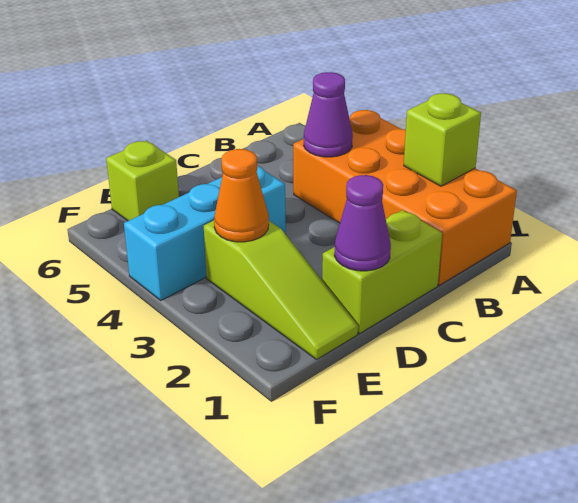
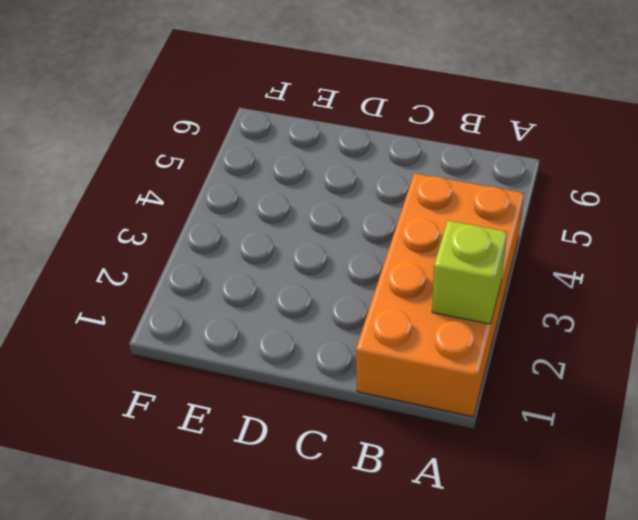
none -> lime brick C1:D1 level 1
none -> cyan brick D4:F4 level 1

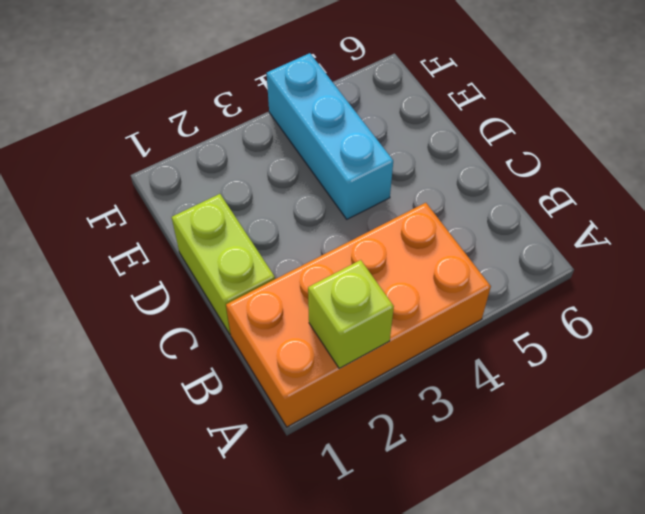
none -> lime slope E1:E3 level 1 top 3
none -> lime brick E6 level 1

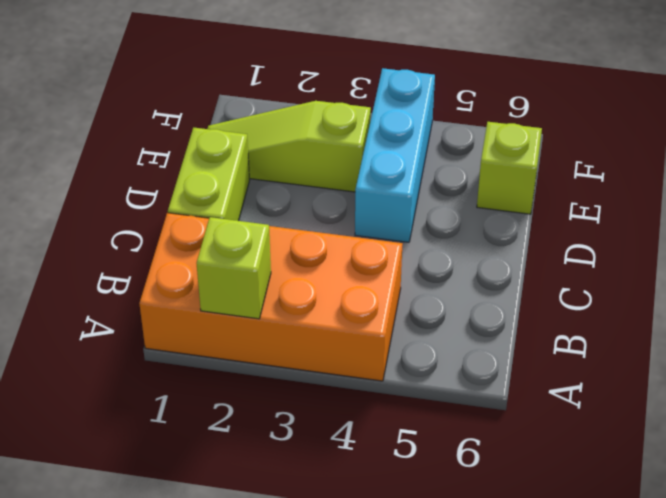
none -> purple cone B4 level 2
none -> purple cone D1 level 2

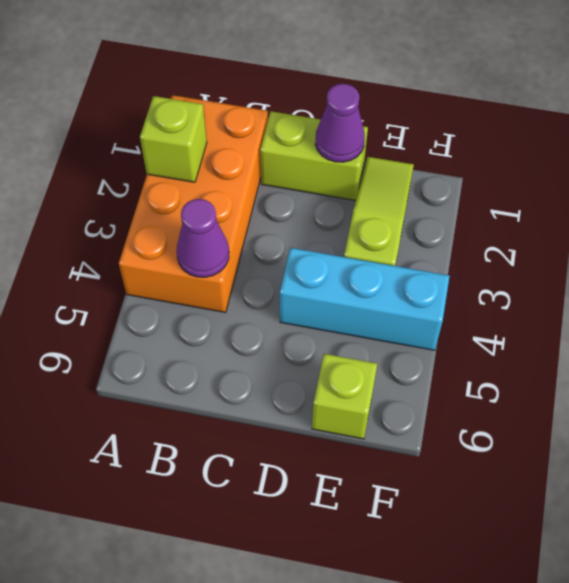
none -> orange cone E3 level 2

